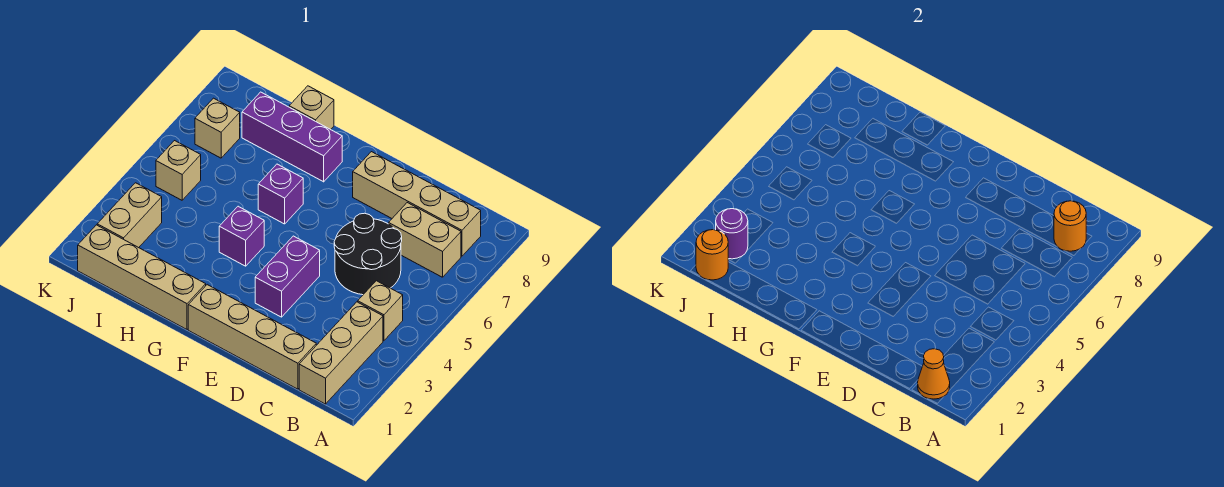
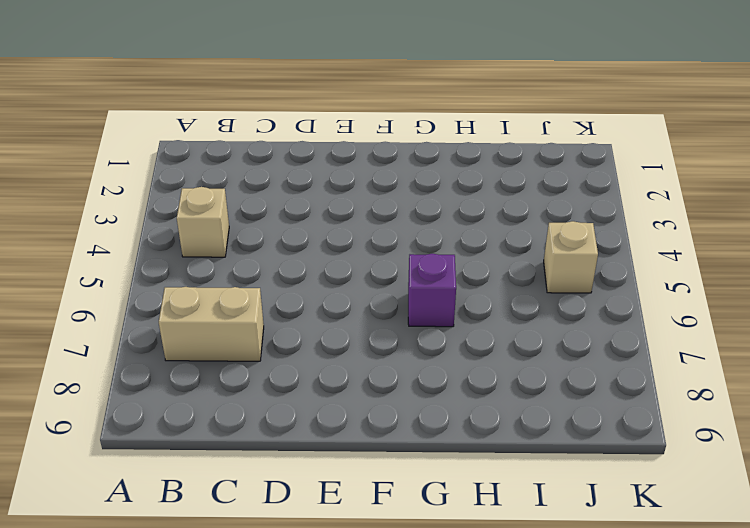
none -> tan brick B1:B3 level 1
none -> tan brick B8:E8 level 1
none -> tan brick C1:F1 level 1

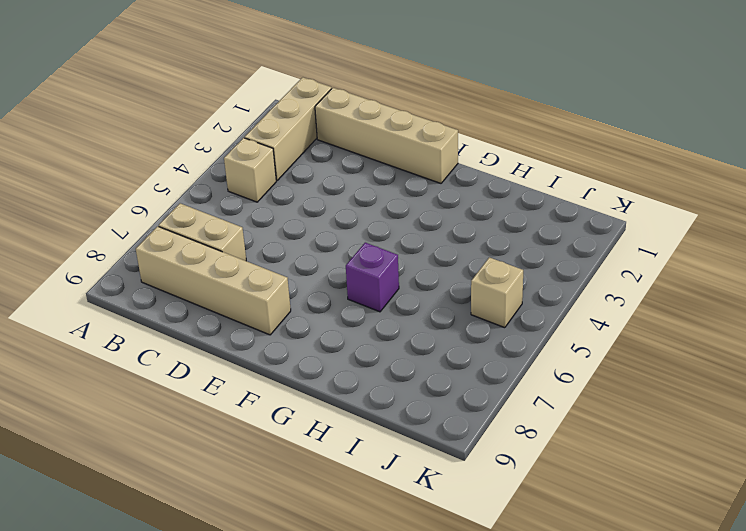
none -> black round brick C5:D6 level 1
none -> purple brick E3:E4 level 1
none -> tan brick G1:J1 level 1

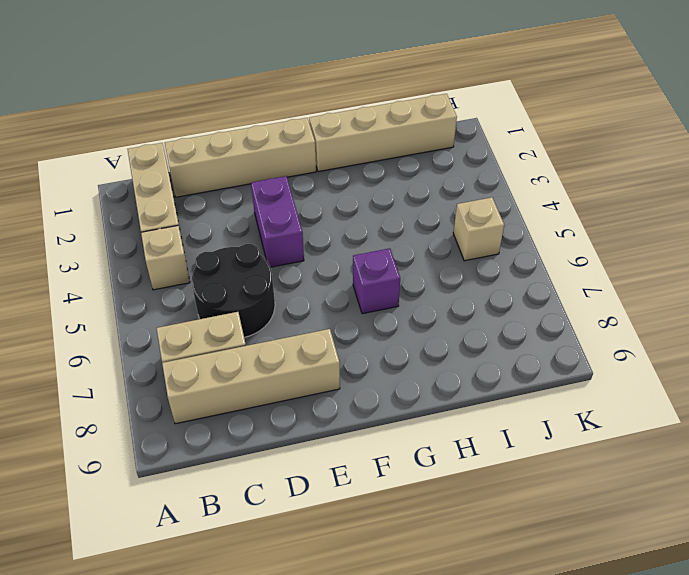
none -> purple brick G4 level 1
none -> purple brick G8:I8 level 1
none -> tan brick H9 level 1

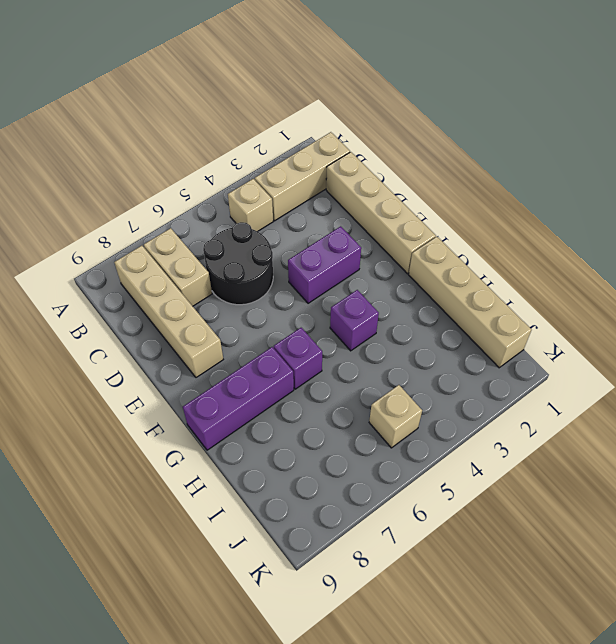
purple brick G7:G9 level 1 -> purple brick G8:I8 level 1
none -> tan brick H9 level 1
none -> tan brick J2:J3 level 1
none -> tan brick J7 level 1

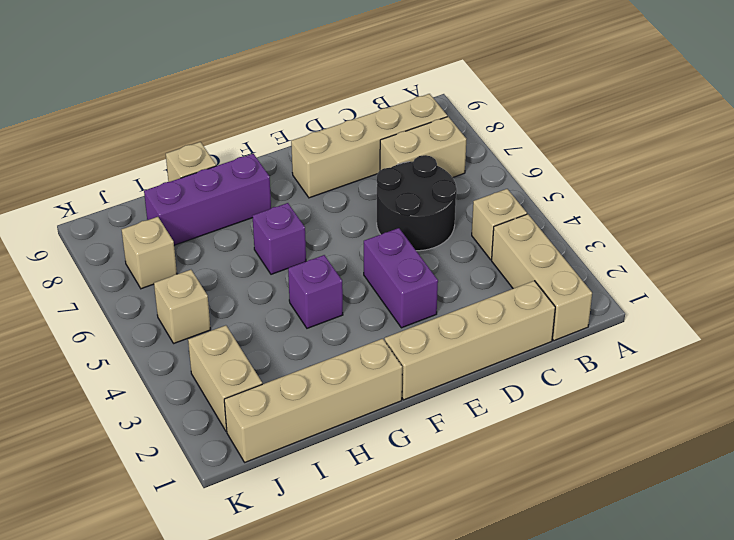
none -> orange cone B1 level 2
none -> orange round brick B8 level 2
none -> orange round brick J1 level 2

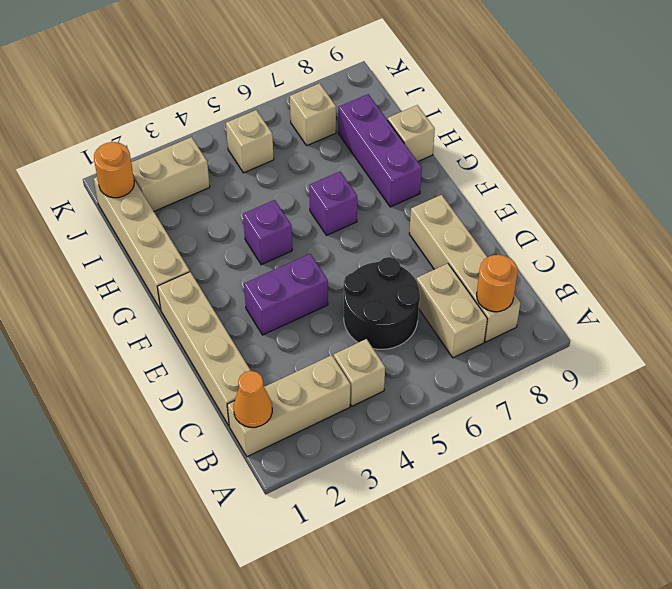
none -> purple round brick J2 level 2

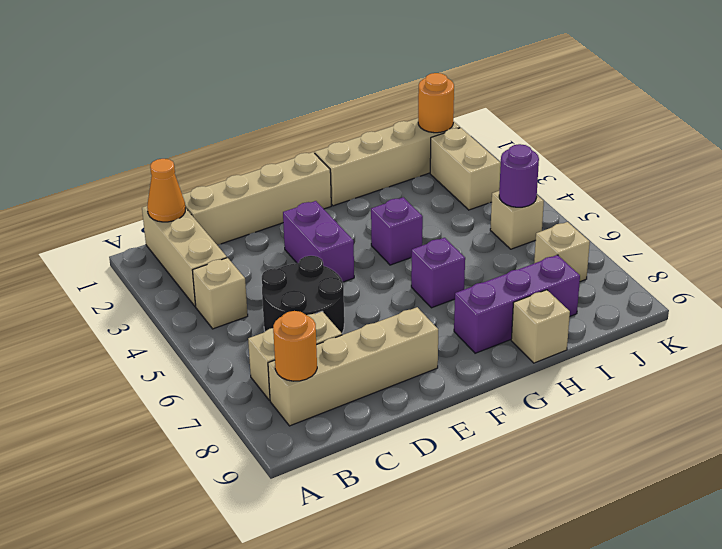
purple round brick J5 level 2 -> purple round brick J2 level 2

